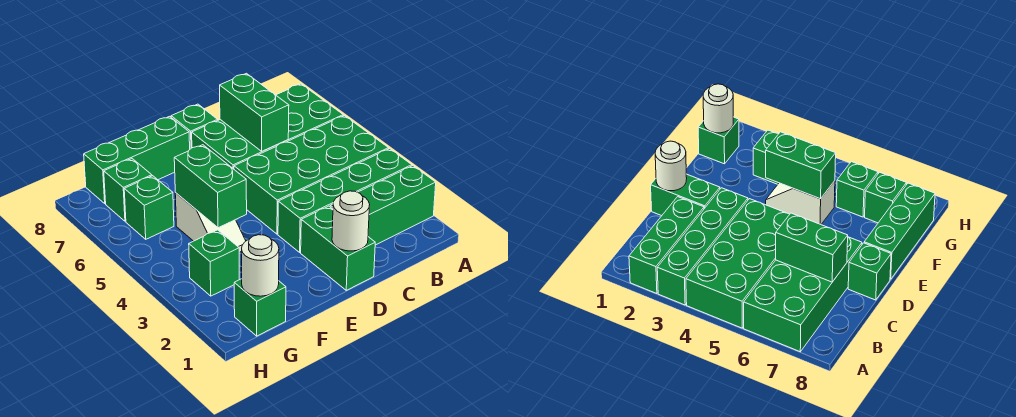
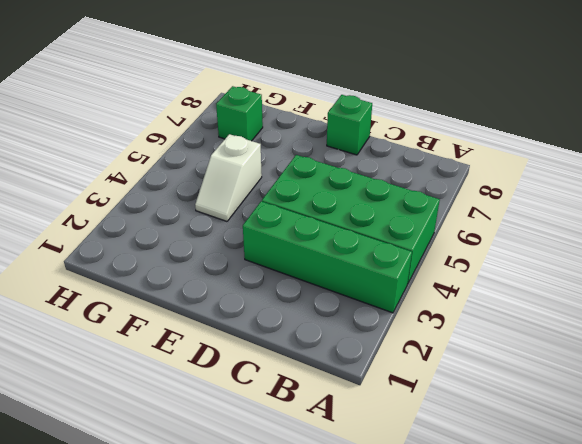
none -> green brick A2:C2 level 1
none -> green brick A6:D7 level 1
none -> green brick D1:D2 level 1

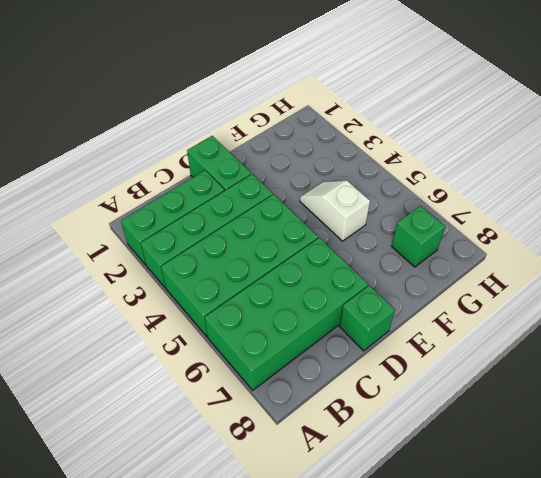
none -> green brick E8:G8 level 1
none -> green brick G1 level 1
none -> green brick G3 level 1

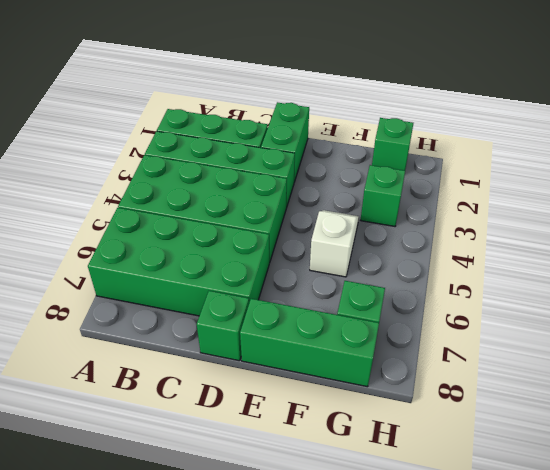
none -> green brick G6 level 1
none -> green brick C6:C7 level 2
none -> white round brick D1 level 2

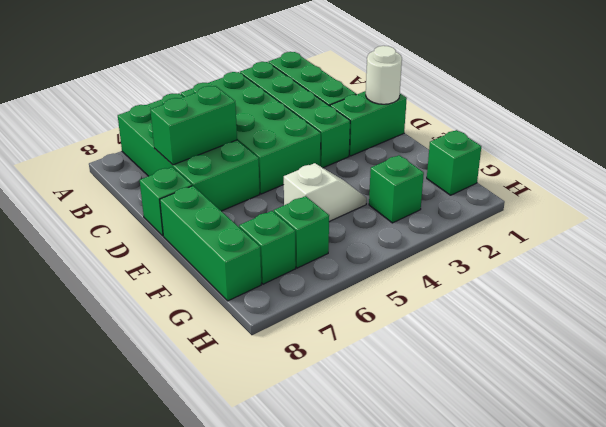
none -> green brick F4:F5 level 2
none -> white round brick G1 level 2

